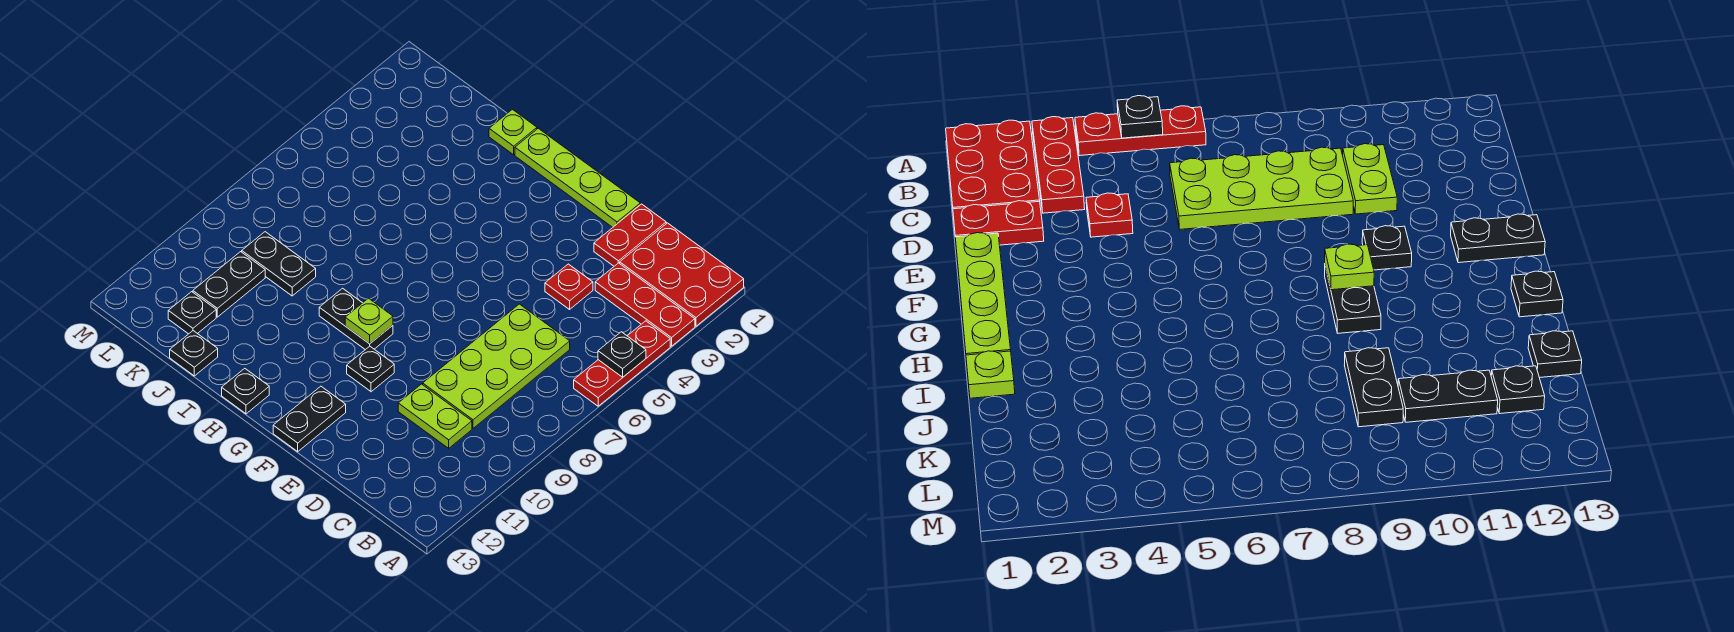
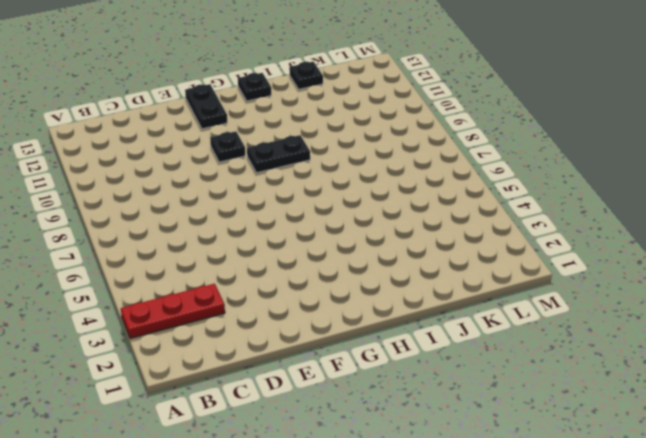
none -> red plate A1:C2 level 1
none -> red plate A4:A6 level 1
none -> lime plate C6:D9 level 1

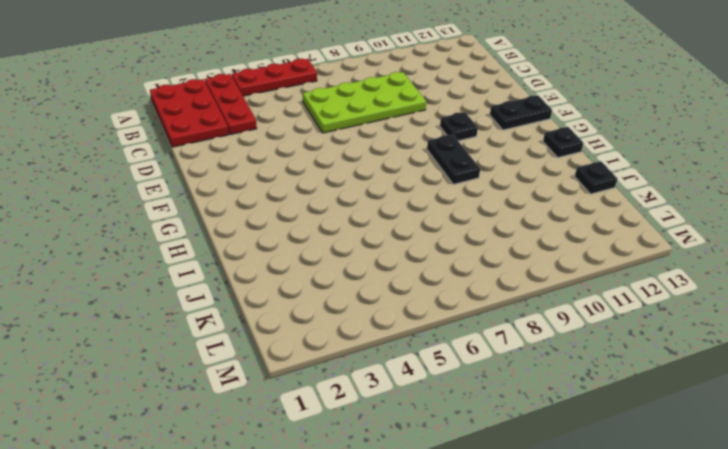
none -> lime plate C10:D10 level 1
none -> red plate D1:D2 level 1
none -> red plate D4 level 1

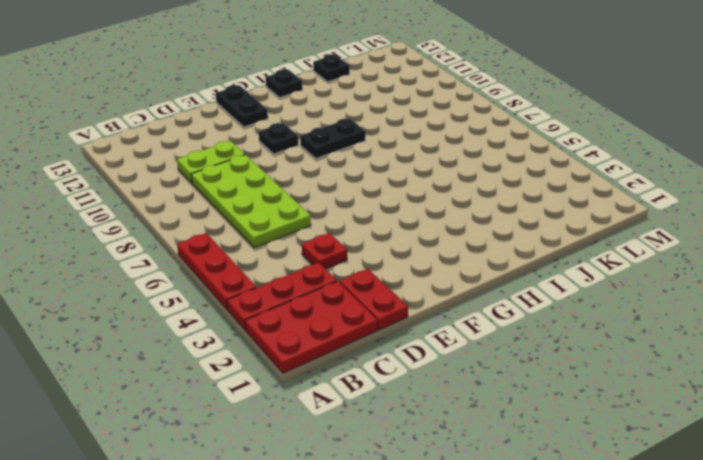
none -> lime plate E1:H1 level 1
none -> lime plate I1 level 1
none -> black plate J9:K9 level 1

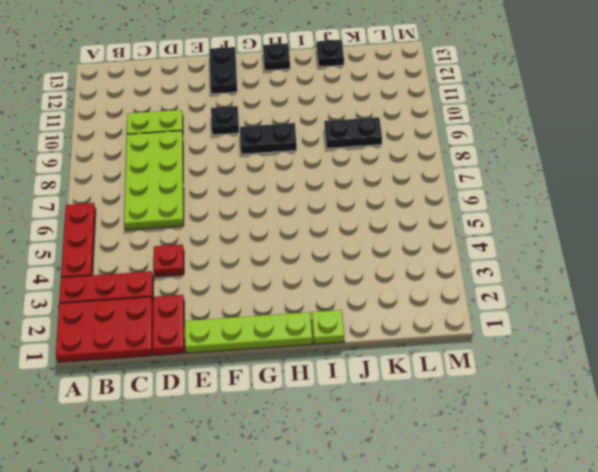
none -> black plate K10:K11 level 1
none -> black plate K12 level 1
none -> black plate A5 level 2

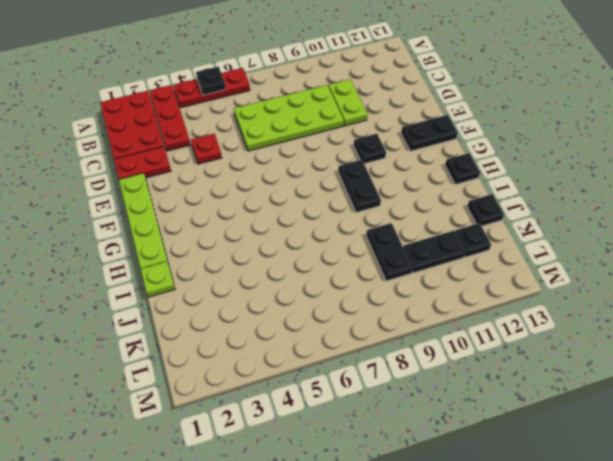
none -> lime plate G9 level 2

